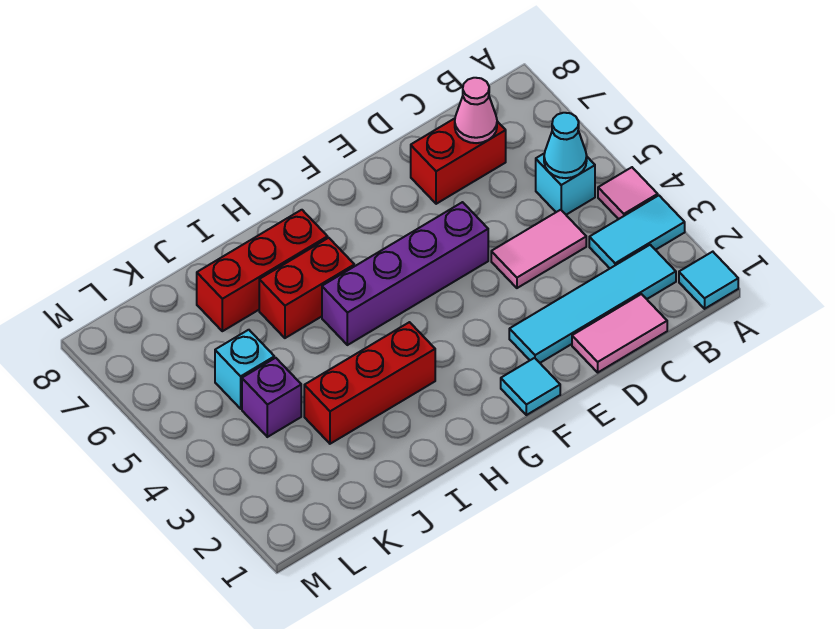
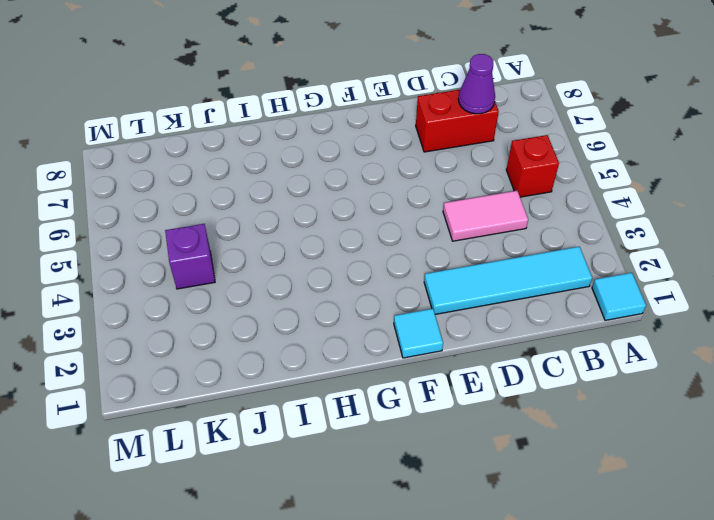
red brick B5 level 1 -> cyan brick B5 level 1
purple cone C7 level 2 -> pink cone C7 level 2
none -> cyan tile A3:B3 level 1
none -> pink tile A4 level 1
none -> pink tile C1:D1 level 1

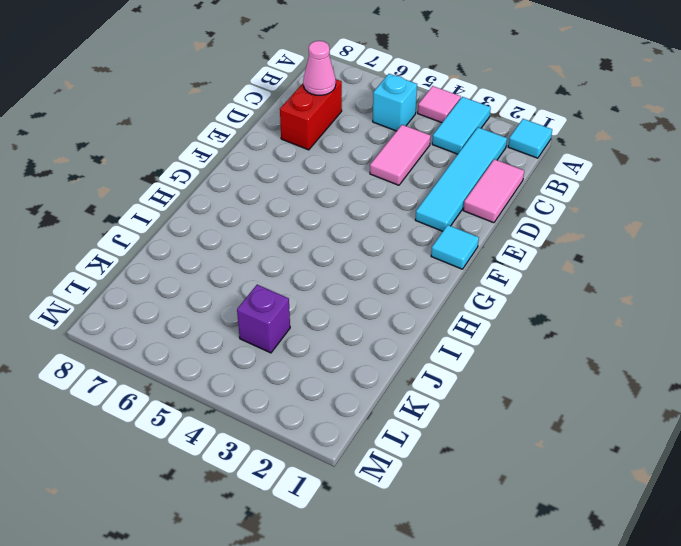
none -> purple brick E5:H5 level 1
none -> red brick H3:J3 level 1
none -> red brick H6:I6 level 1

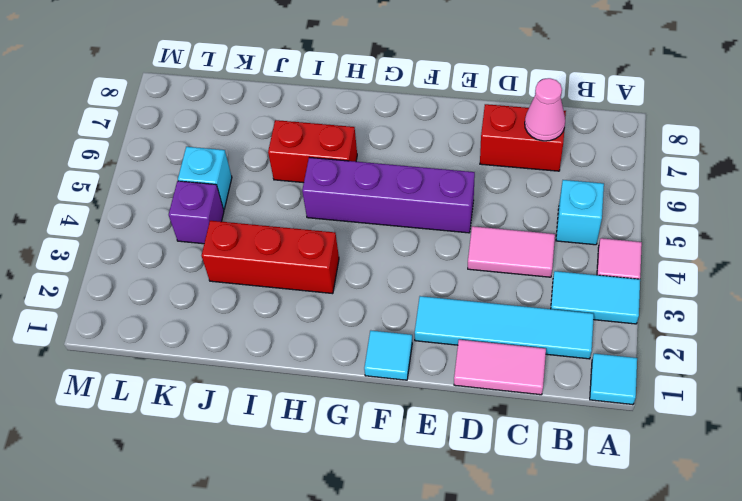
none -> red brick H7:J7 level 1
none -> cyan cone B5 level 2

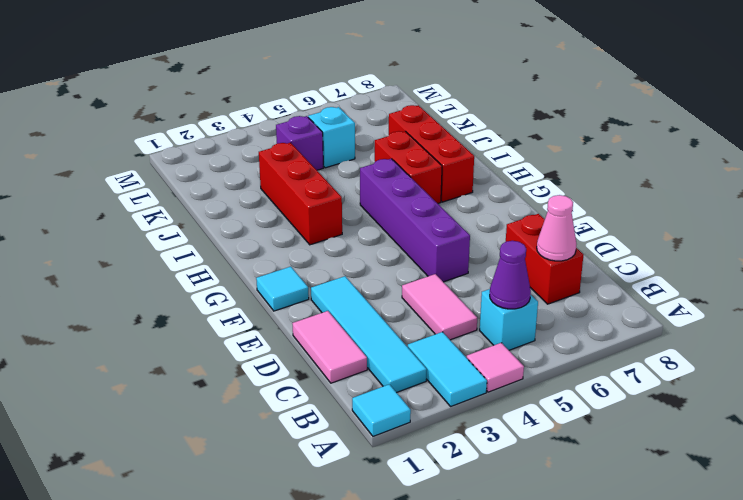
purple cone B5 level 2 -> cyan cone B5 level 2

